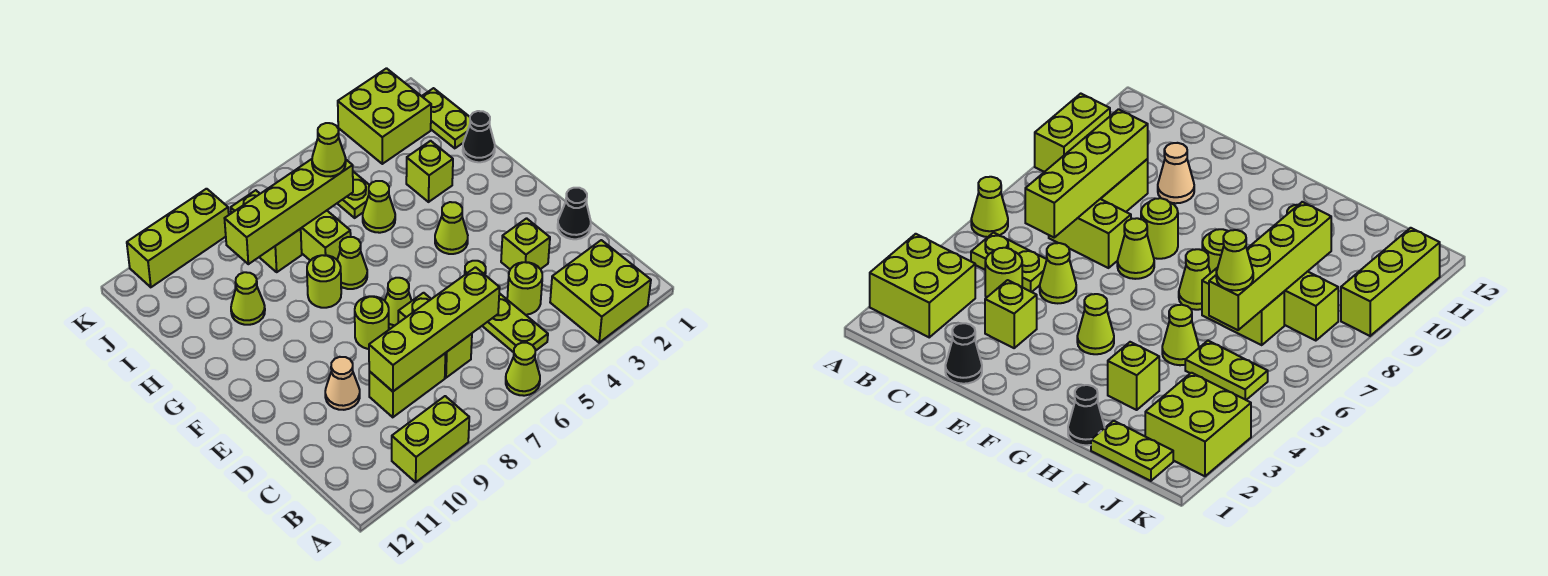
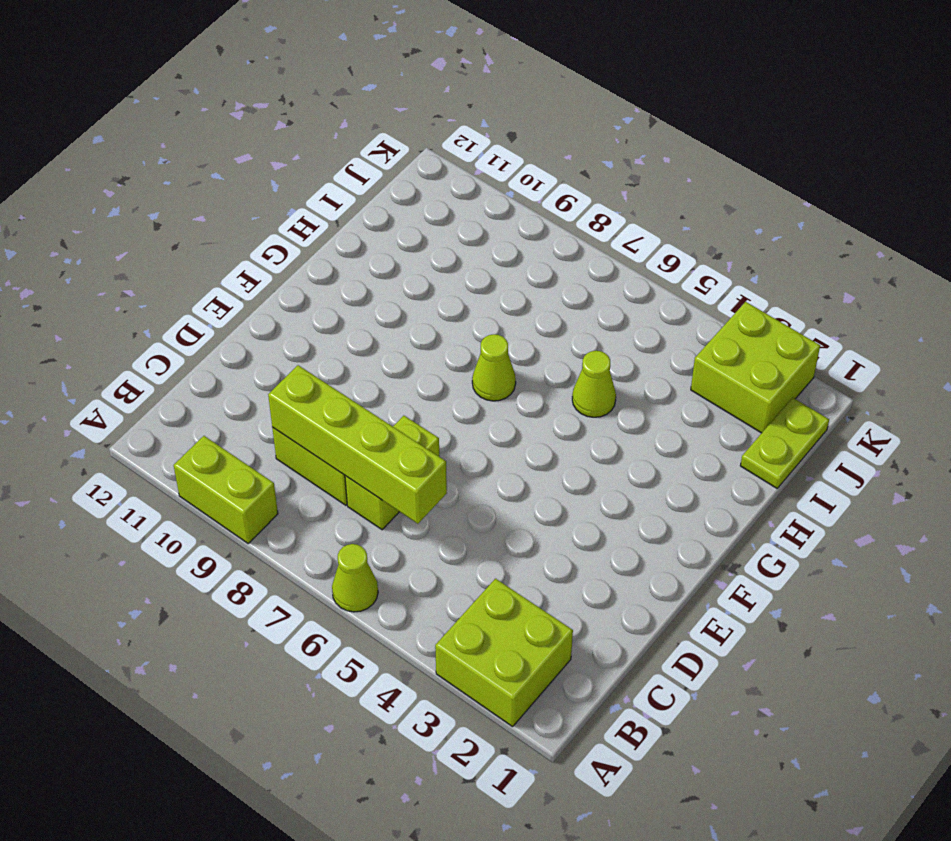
none -> lime plate B5:C5 level 1
none -> lime round brick C4 level 1
none -> black cone D1 level 1

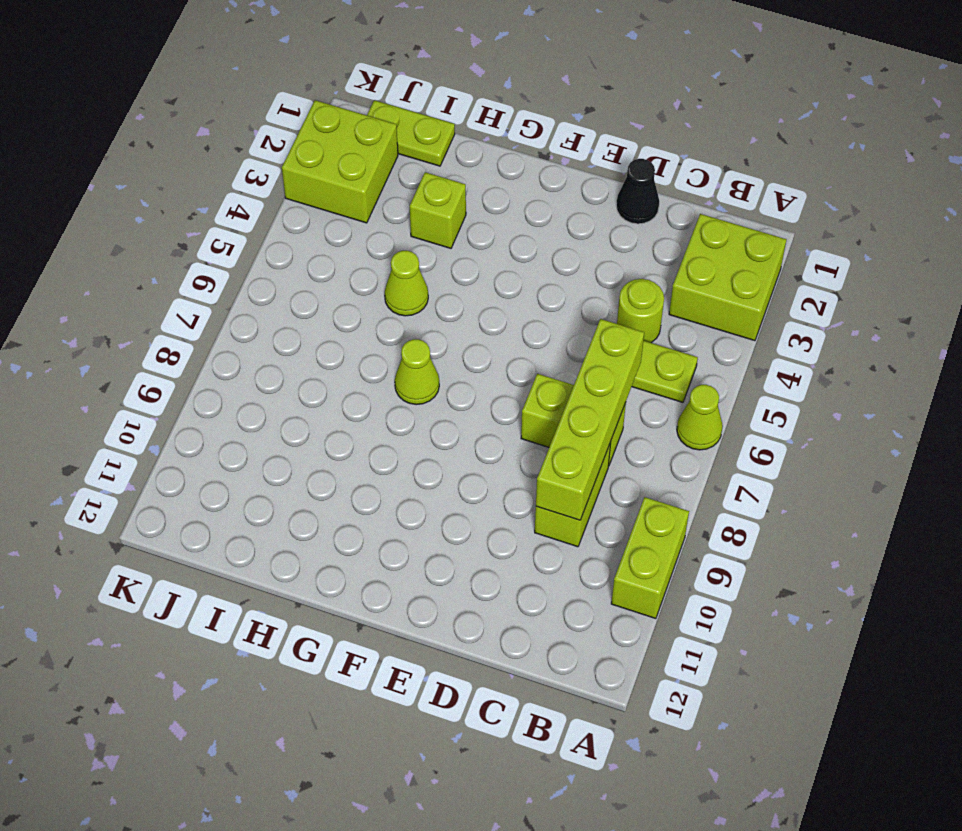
none -> lime brick D3 level 1
none -> lime cone D5 level 1
none -> tan cone D10 level 1

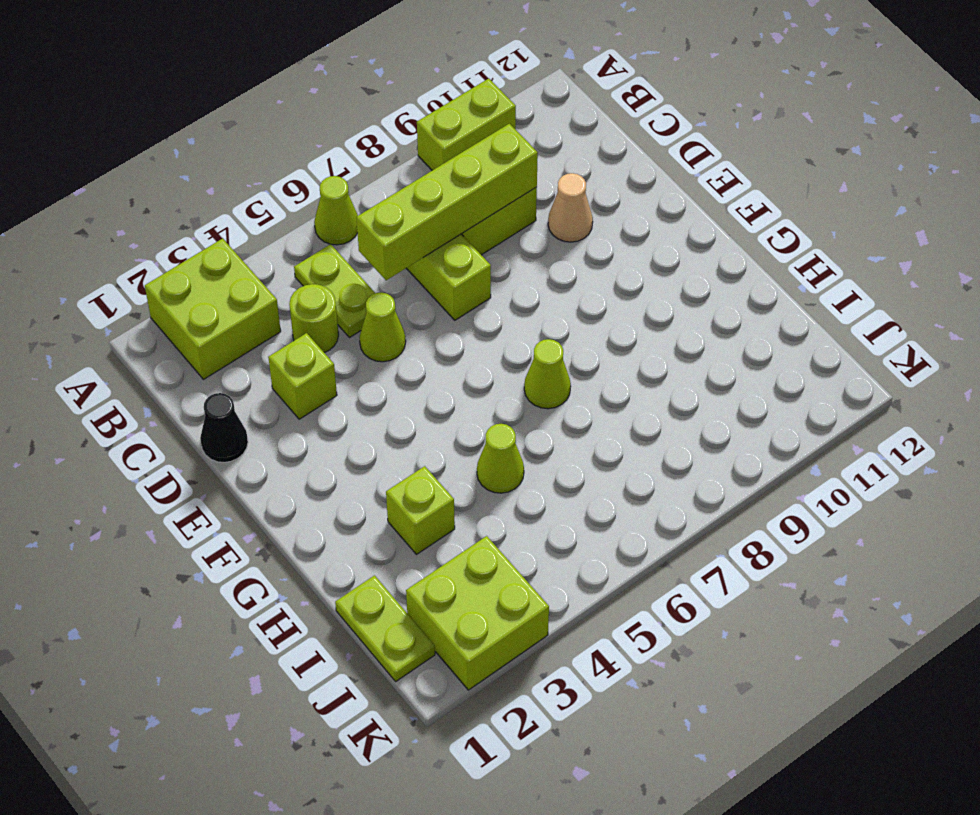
none -> lime cone E7 level 1
none -> lime round brick E8 level 1
none -> lime cone F4 level 1

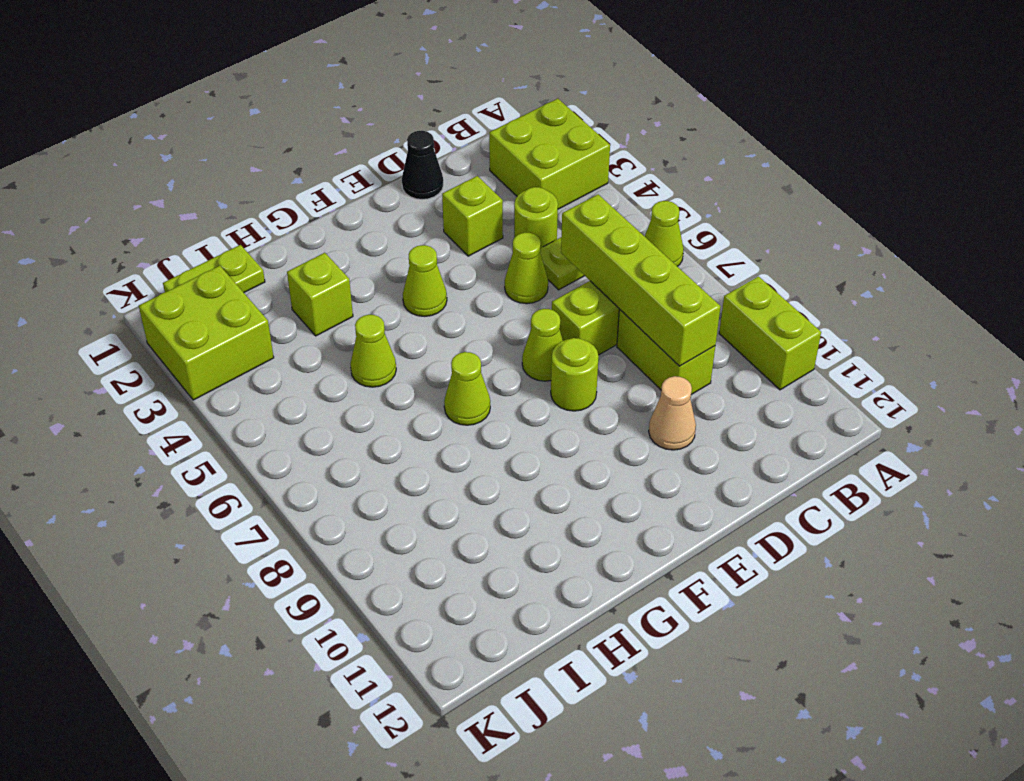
none -> lime round brick G8 level 1
none -> black cone H1 level 1
none -> lime brick H7:I7 level 1

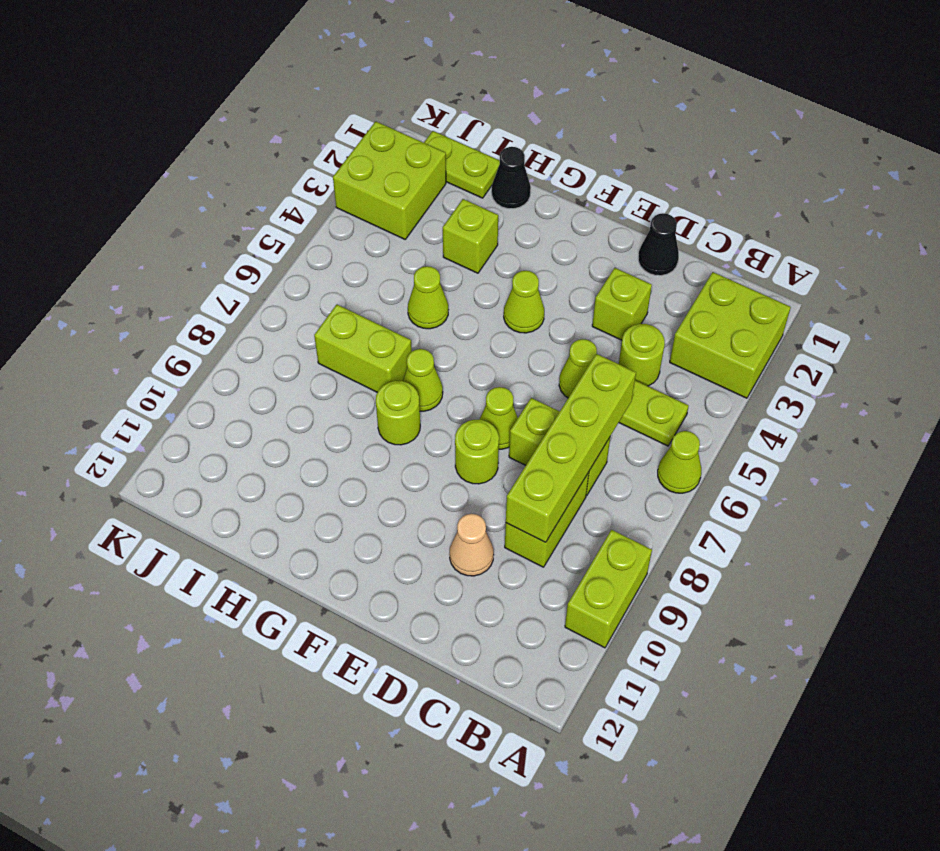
none -> lime cone H10 level 1
none -> lime plate I5:J5 level 1
none -> lime brick I8:J8 level 1

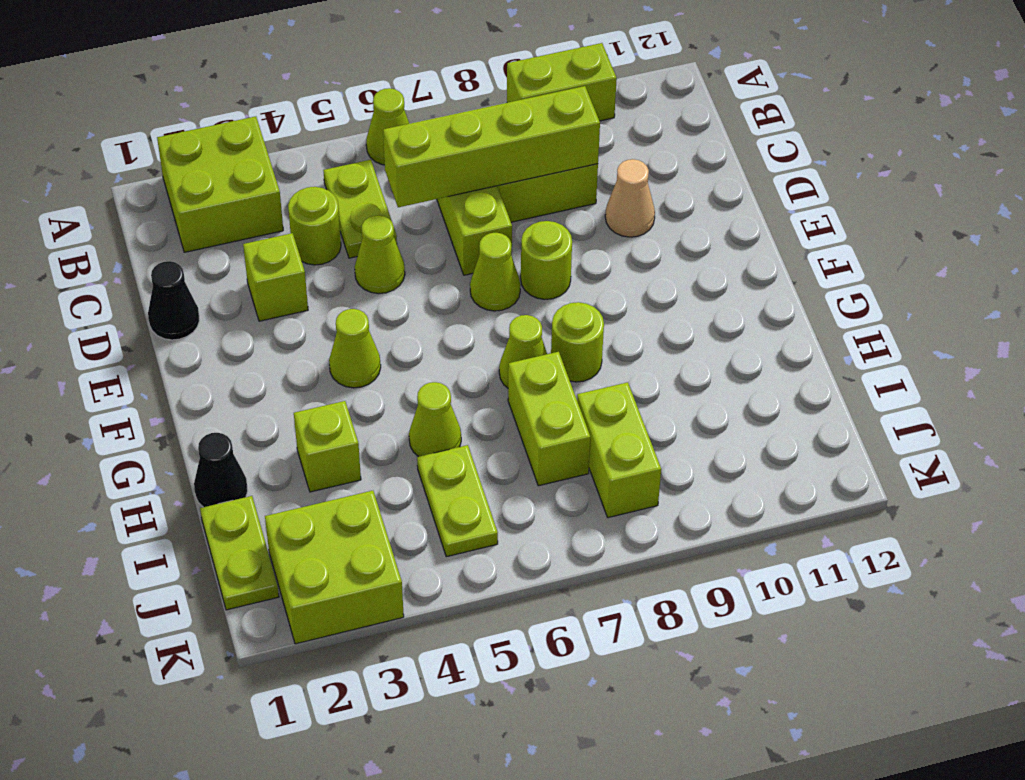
none -> lime cone H10 level 1
none -> lime brick K9:K11 level 1
none -> lime brick I6:I9 level 2

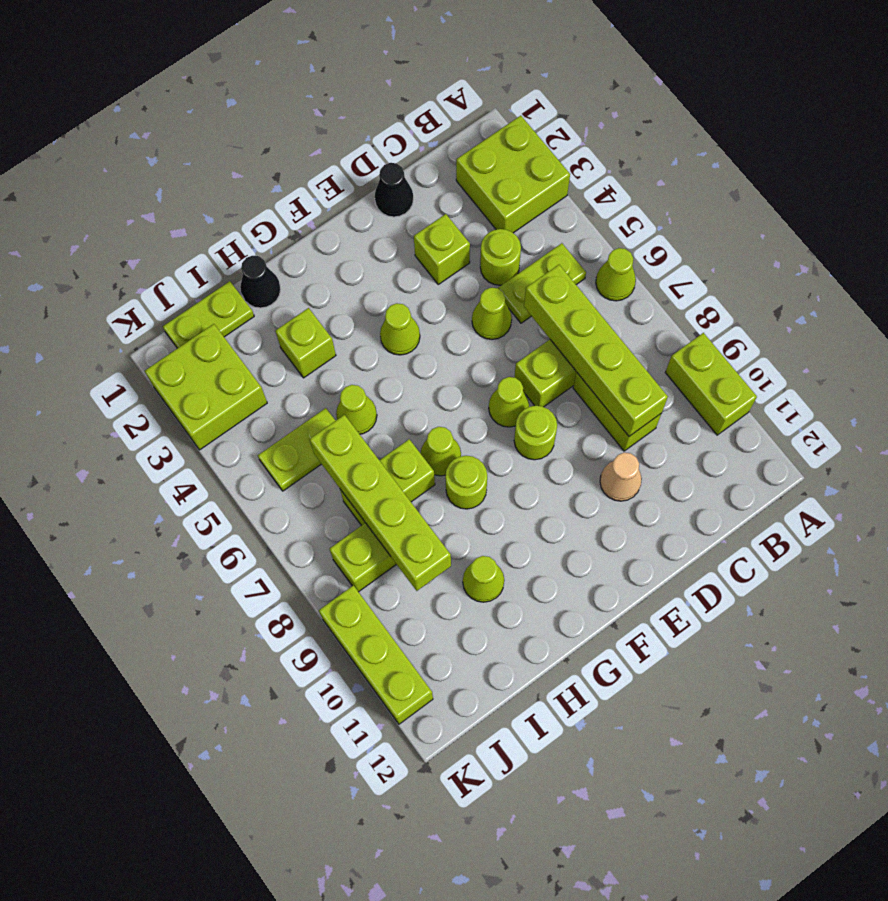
none -> lime cone I6 level 3

